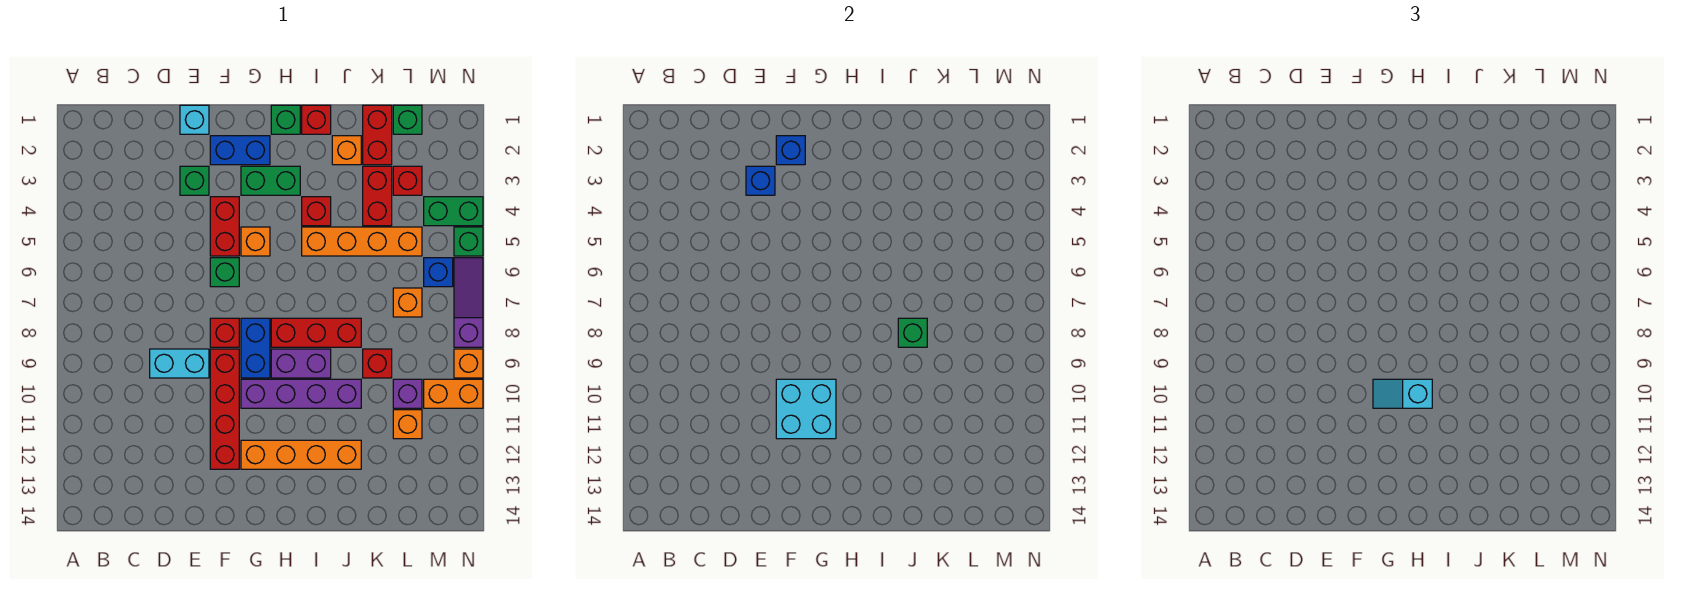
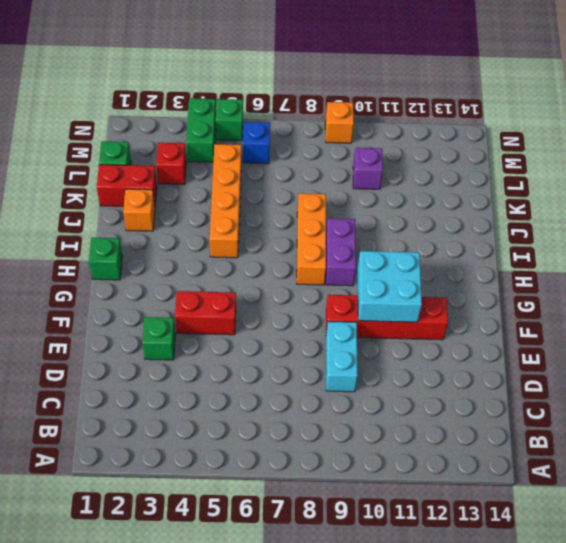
orange brick H8:J8 level 1 -> red brick H8:J8 level 1
none -> cyan brick E1 level 1
none -> blue brick F2:G2 level 1
none -> green brick F6 level 1
none -> red brick F8 level 1

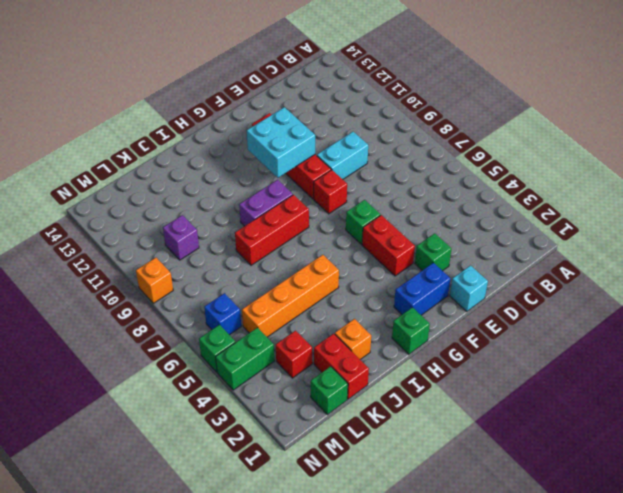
none -> green brick G3:H3 level 1
none -> orange brick G5 level 1
none -> blue brick G8:G9 level 1
none -> purple brick G10:J10 level 1

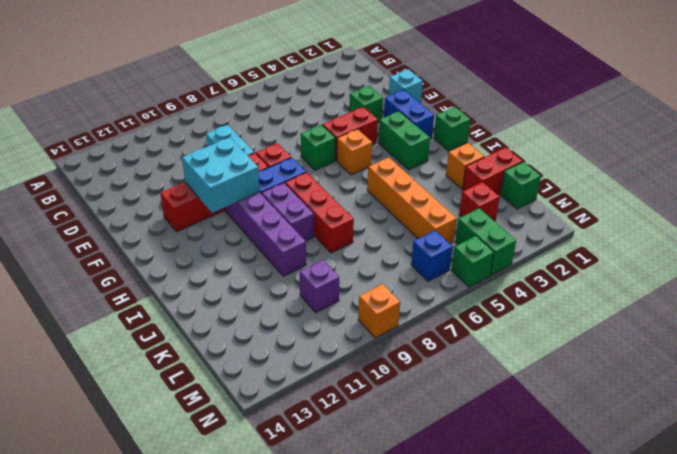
none -> orange brick G12:J12 level 1
none -> red brick I1 level 1
none -> red brick I4 level 1
none -> red brick K3:K4 level 1

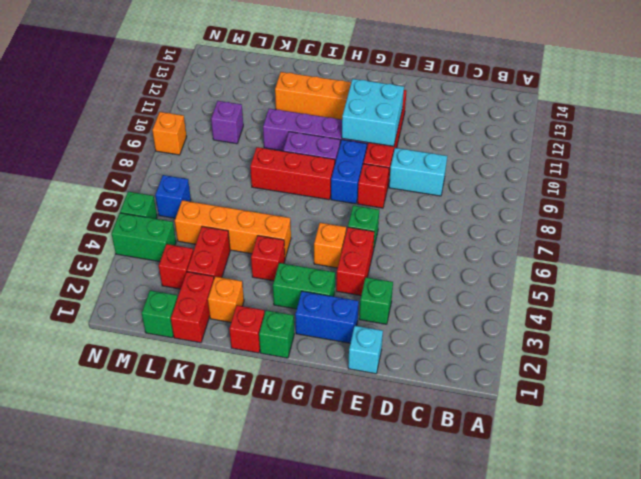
none -> red brick K9 level 1
none -> orange brick L7 level 1
none -> orange brick L11 level 1
none -> orange brick M10:N10 level 1

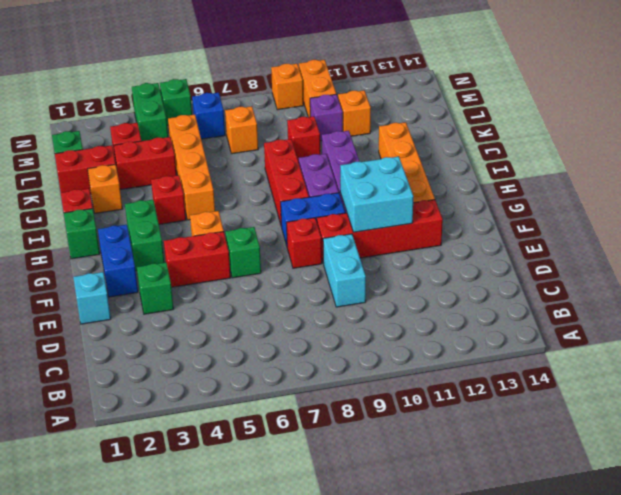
none -> purple slope N6:N8 level 1 top 8
none -> blue brick E3 level 2
none -> blue brick F2 level 2
none -> green brick J8 level 2

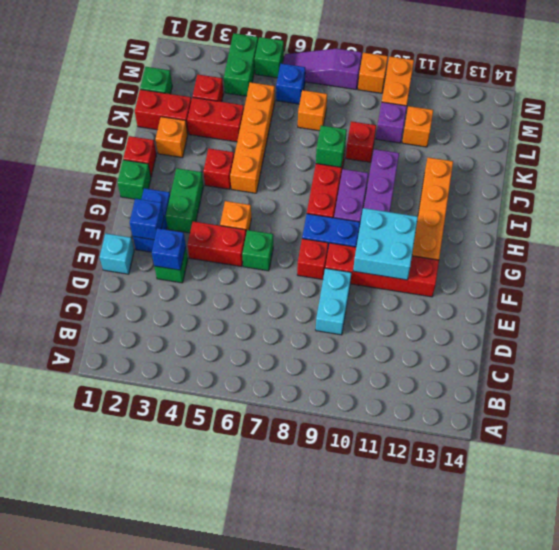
none -> cyan slope G10:H10 level 3 top H

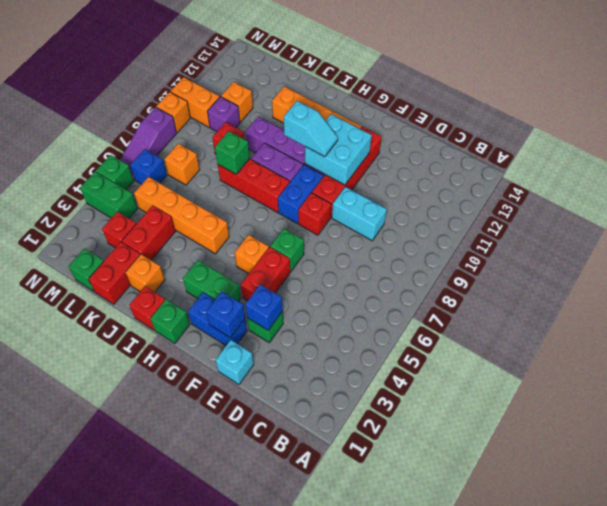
none -> red brick I4 level 1

